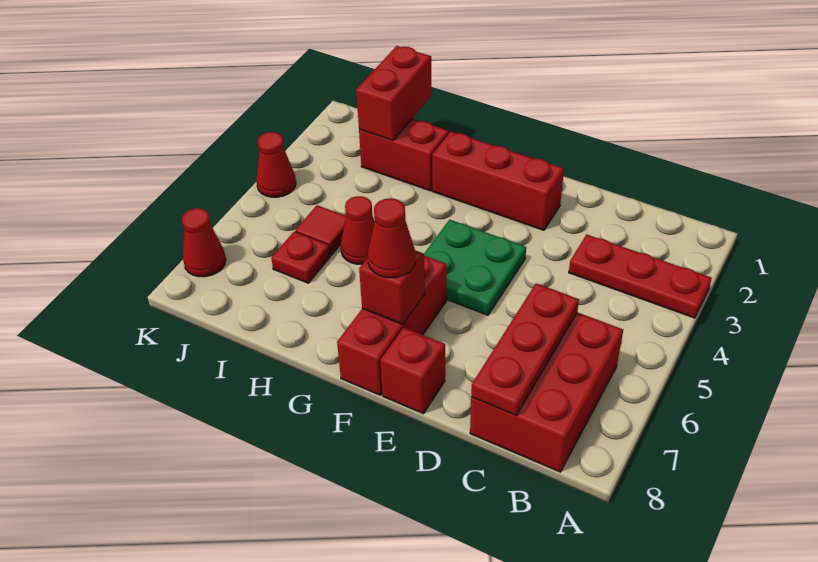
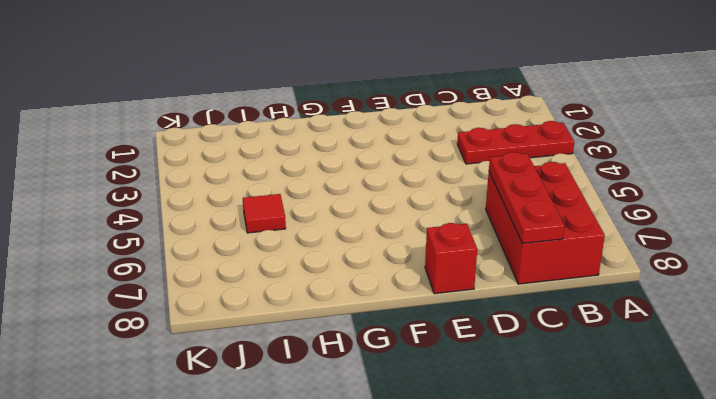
none -> red brick E2:G2 level 1
none -> green plate E4:F5 level 1
none -> red brick F6:F8 level 1

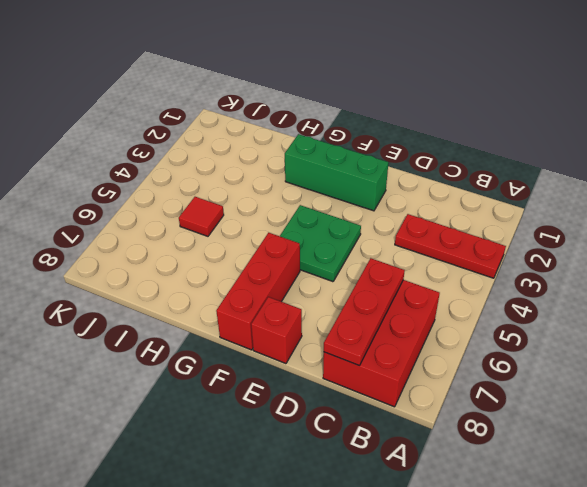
green brick E2:G2 level 1 -> red brick E2:G2 level 1
none -> red brick H2:I2 level 1
none -> red cone H5 level 1
none -> red plate I6 level 1

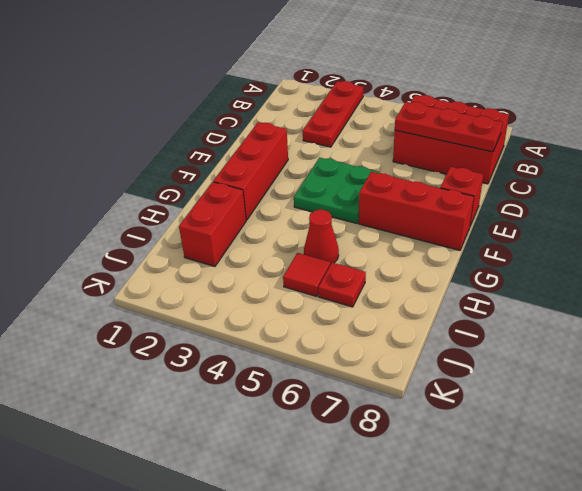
none -> red cone K4 level 1
none -> red cone K7 level 1
none -> red brick F7 level 2

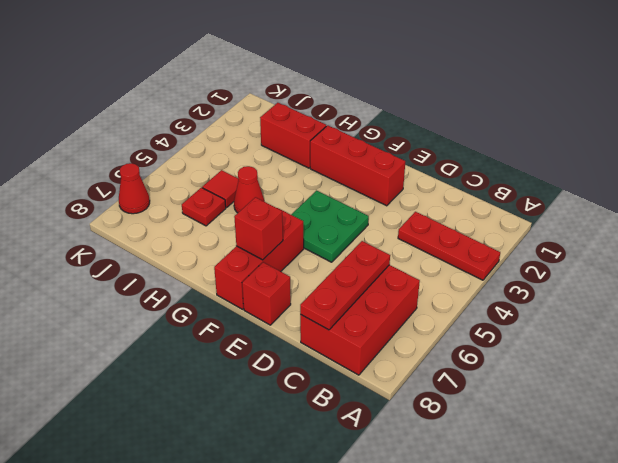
none -> red cone K4 level 1
none -> red brick I1:I2 level 2
none -> red cone F7 level 3

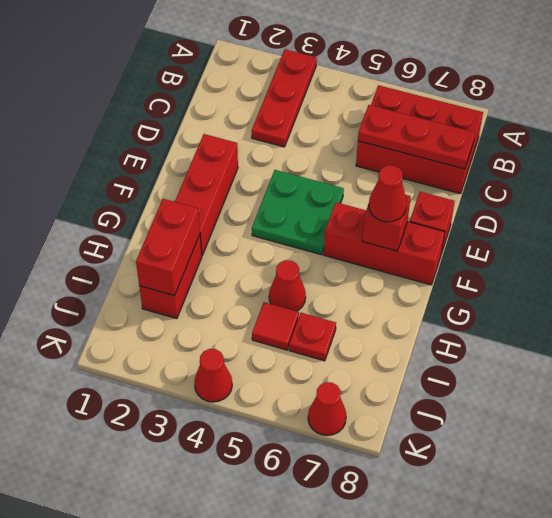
red brick H2:I2 level 2 -> red brick I1:I2 level 2

